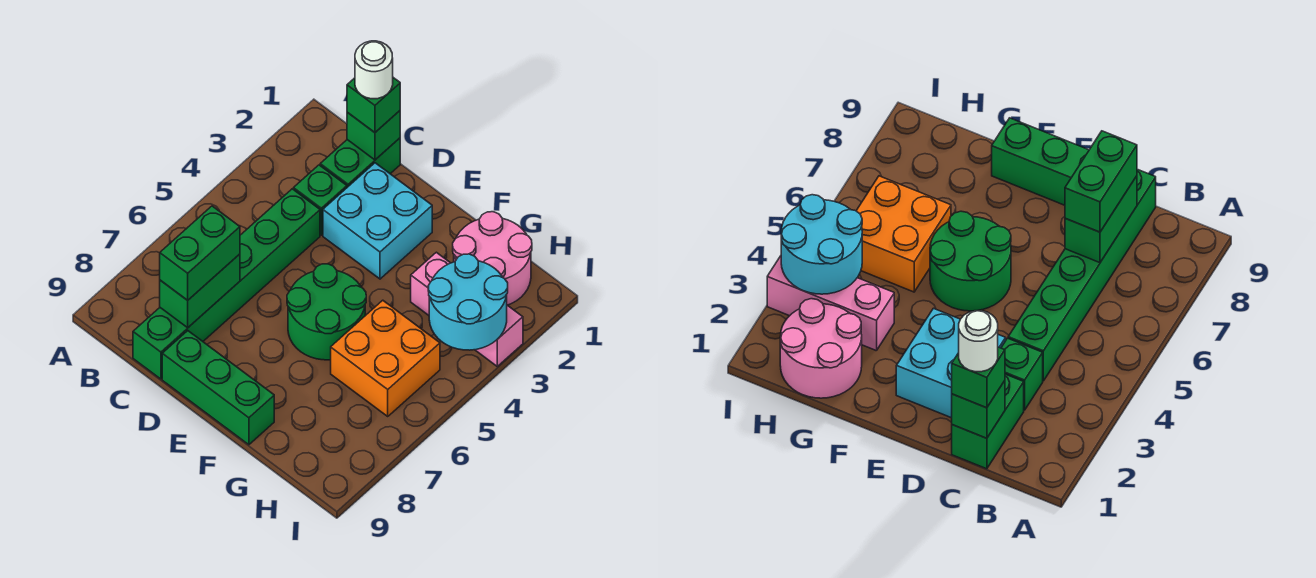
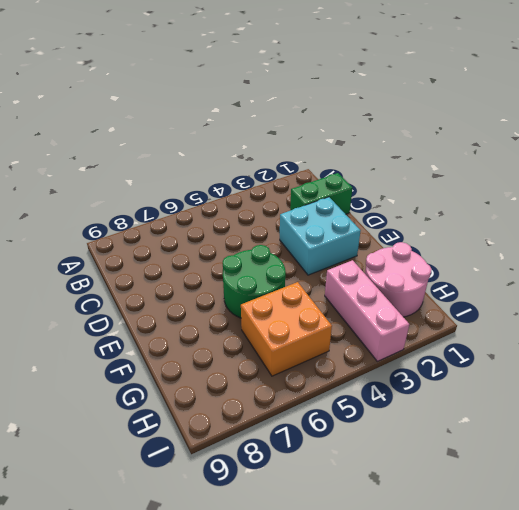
none -> green brick C3 level 1
none -> green brick C4:C9 level 1
none -> green brick D9:F9 level 1

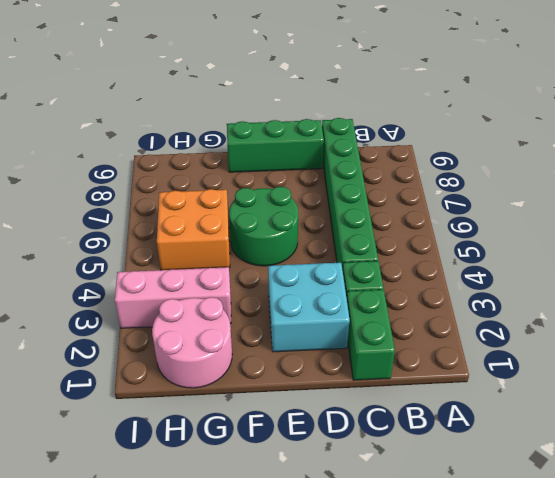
none -> green brick C1 level 2
none -> green brick C7:C8 level 2
none -> cyan round brick H3:I4 level 2

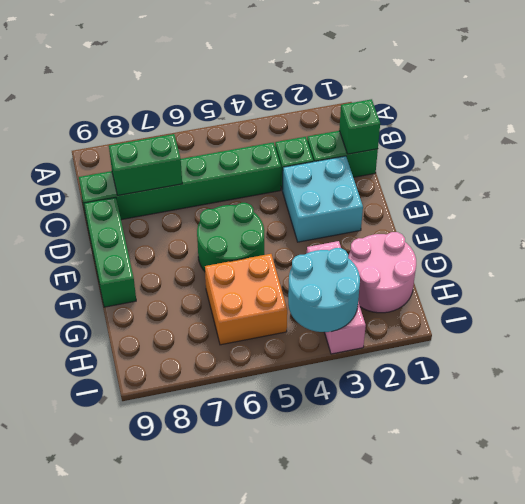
none -> green brick C1 level 3
none -> green brick C7:C8 level 3
none -> white round brick C1 level 4

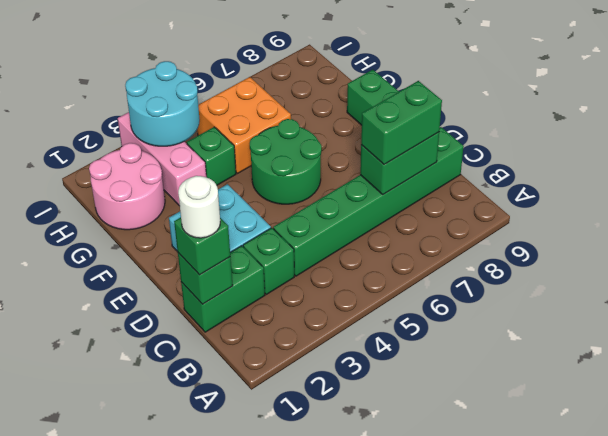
green brick G4 level 1 -> none

